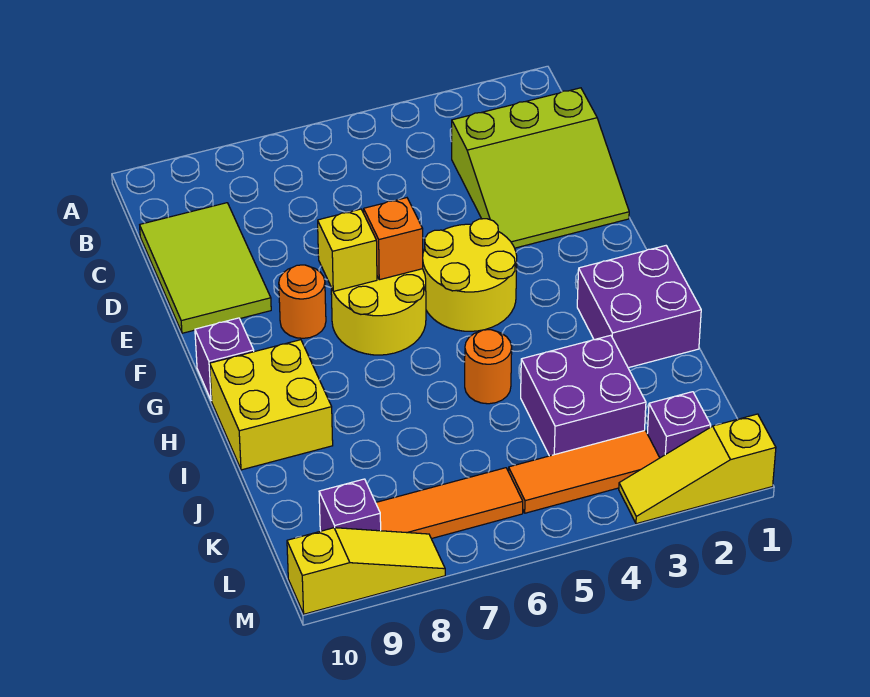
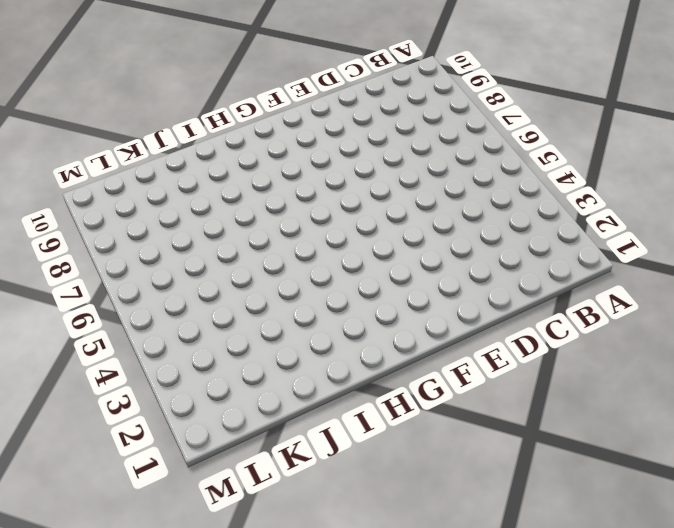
none -> lime slope C1:E3 level 1 top C
none -> lime tile C9:E10 level 1
none -> yellow round brick F4:G5 level 1

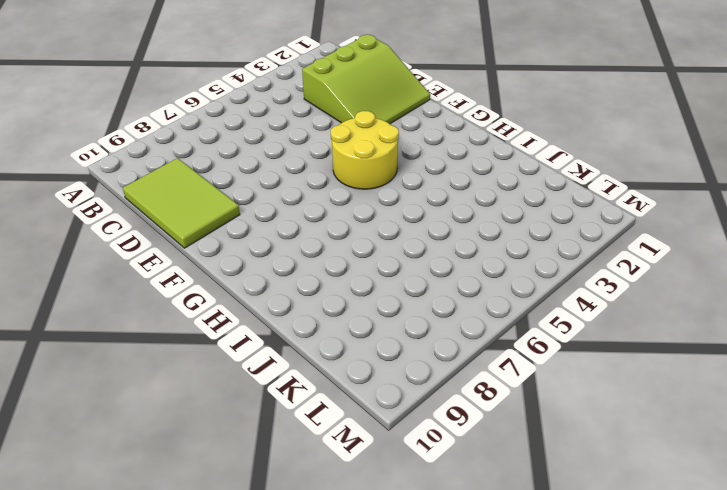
none -> yellow round brick F6:G7 level 1
none -> orange round brick F8 level 1
none -> purple brick G10 level 1

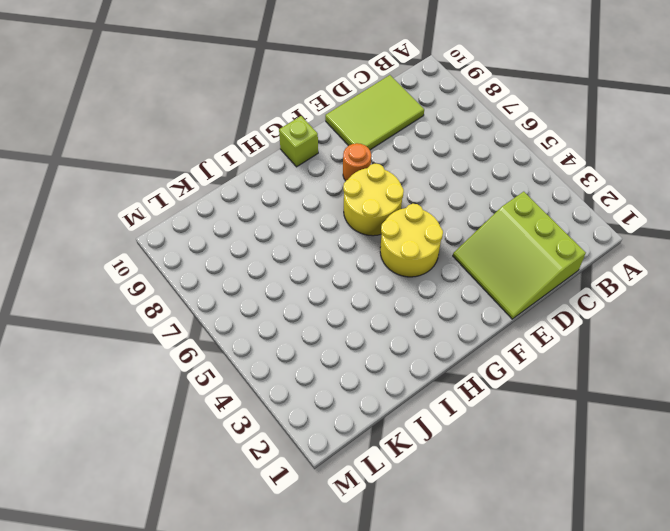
lime brick G10 level 1 -> purple brick G10 level 1
none -> purple brick H1:I2 level 1
none -> yellow brick H9:I10 level 1
none -> orange round brick I5 level 1

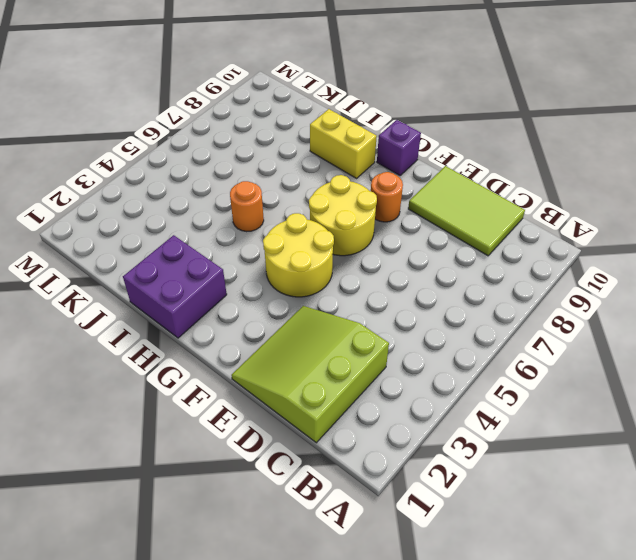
yellow brick H9:I9 level 1 -> yellow brick H9:I10 level 1
none -> purple brick J3:K4 level 1
none -> purple brick L2 level 1
none -> orange tile L3:L5 level 1

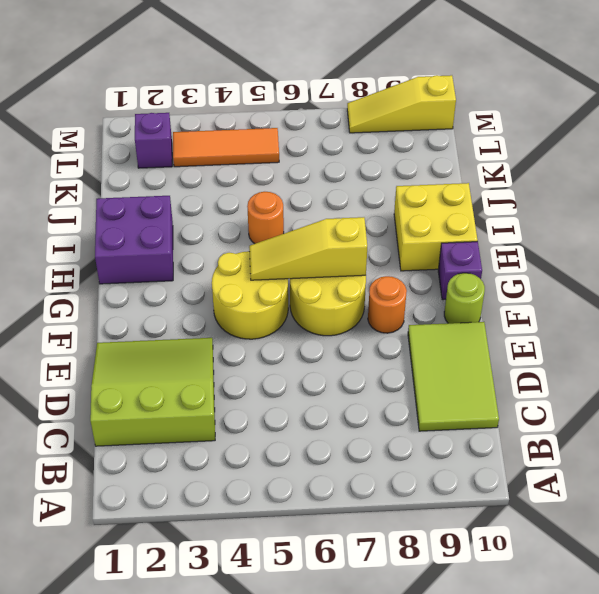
lime round brick F10 level 1 -> none
yellow slope G5:G7 level 2 top 7 -> yellow slope M1:M3 level 1 top 1
none -> purple brick J3:K4 level 1
none -> orange tile L6:L8 level 1
none -> purple brick L9 level 1

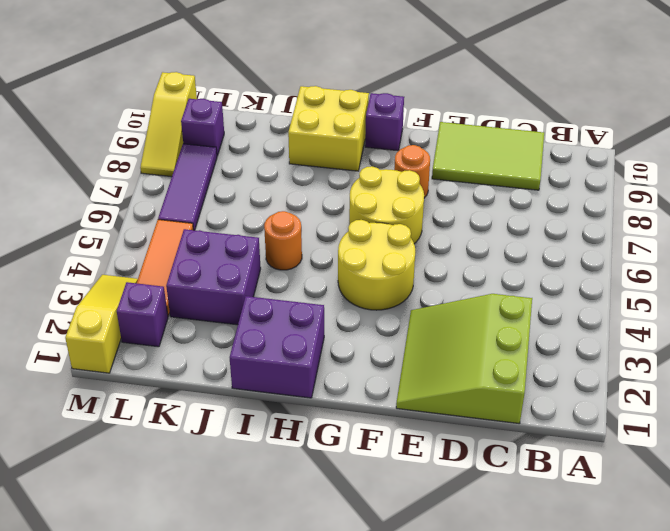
purple tile L6:L8 level 1 -> orange tile L6:L8 level 1
none -> orange brick F6 level 2
none -> yellow brick F7 level 2

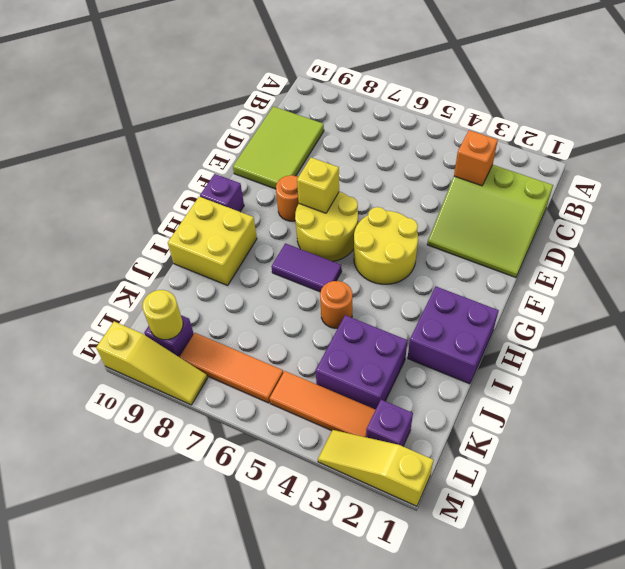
orange brick C3 level 2 -> orange brick F6 level 2
purple tile H6:H7 level 1 -> none
yellow round brick L9 level 2 -> none

